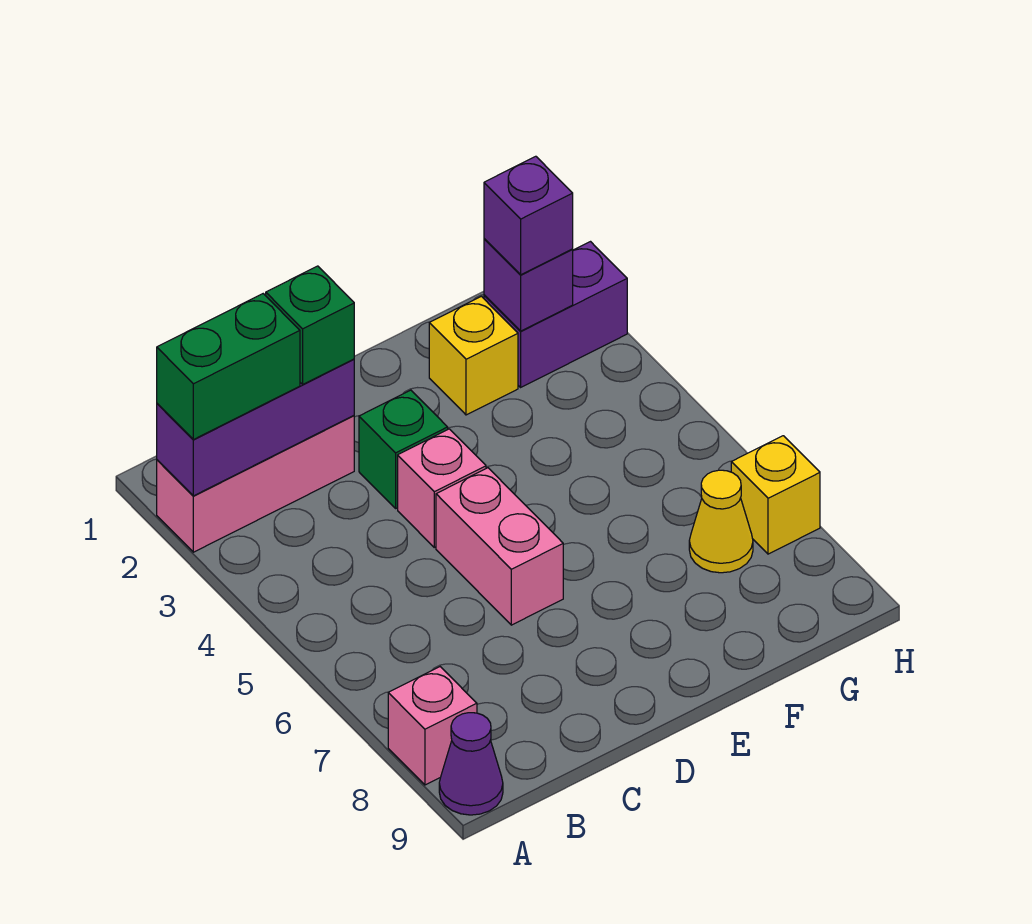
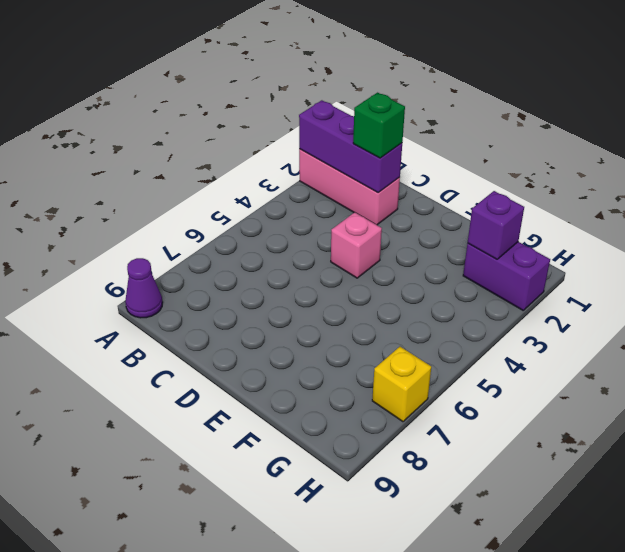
none -> pink brick A8 level 1
none -> green brick D3 level 1
none -> pink brick D5:D6 level 1

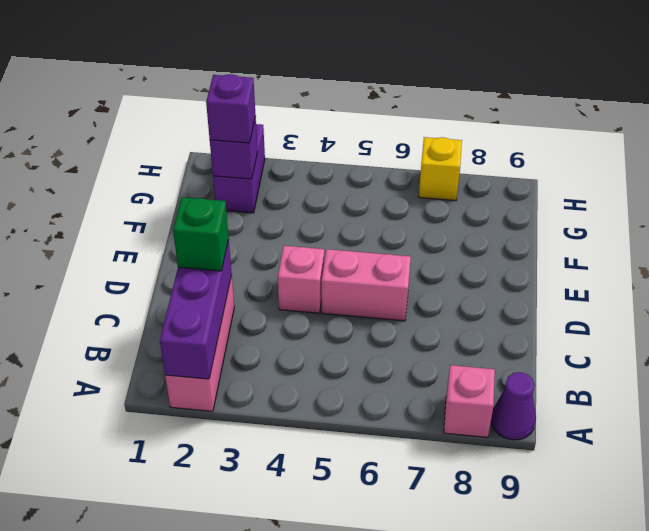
none -> green brick D3 level 1
none -> yellow brick F2 level 1
none -> yellow cone G7 level 1

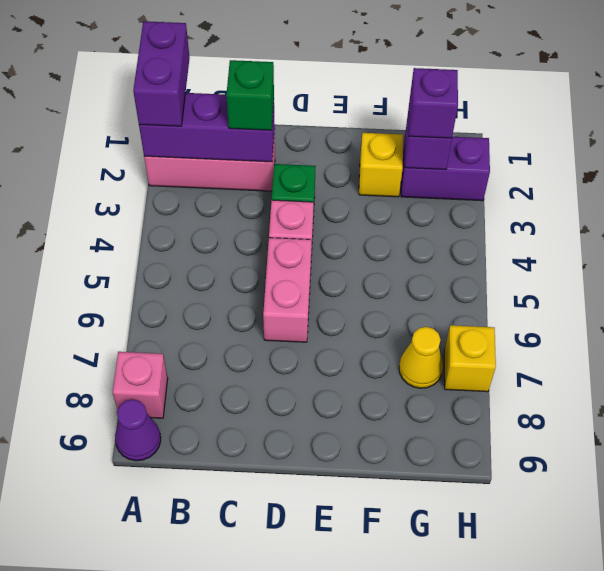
purple brick A1:A2 level 3 -> green brick A2:B2 level 3

